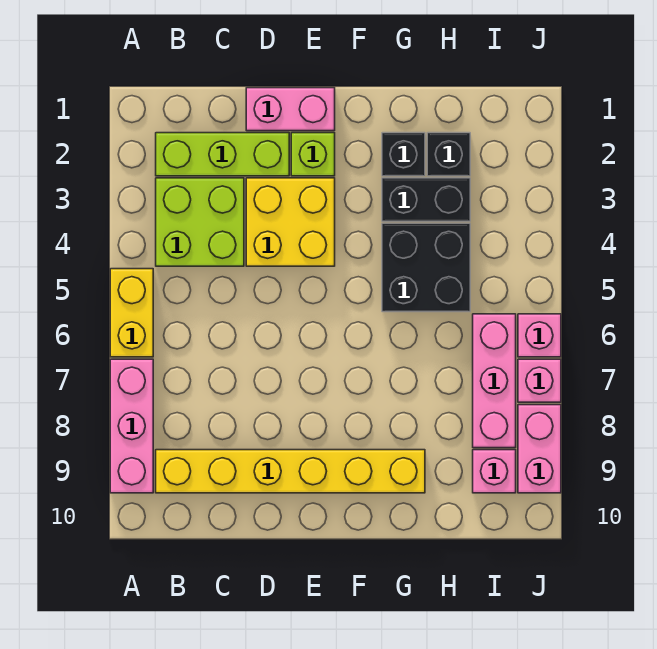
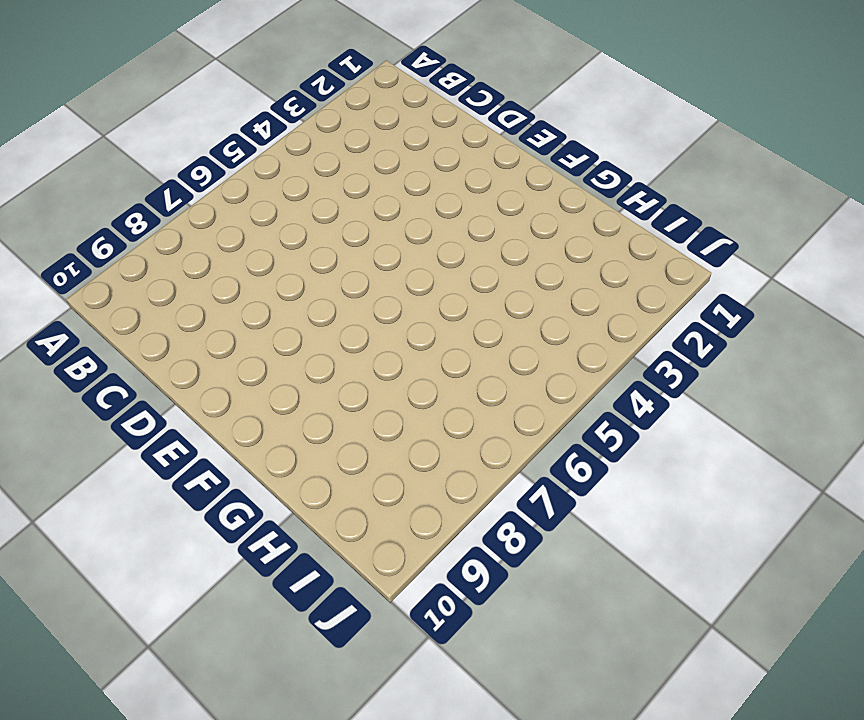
none -> yellow brick A5:A6 level 1
none -> pink brick A7:A9 level 1
none -> lime brick B2:D2 level 1

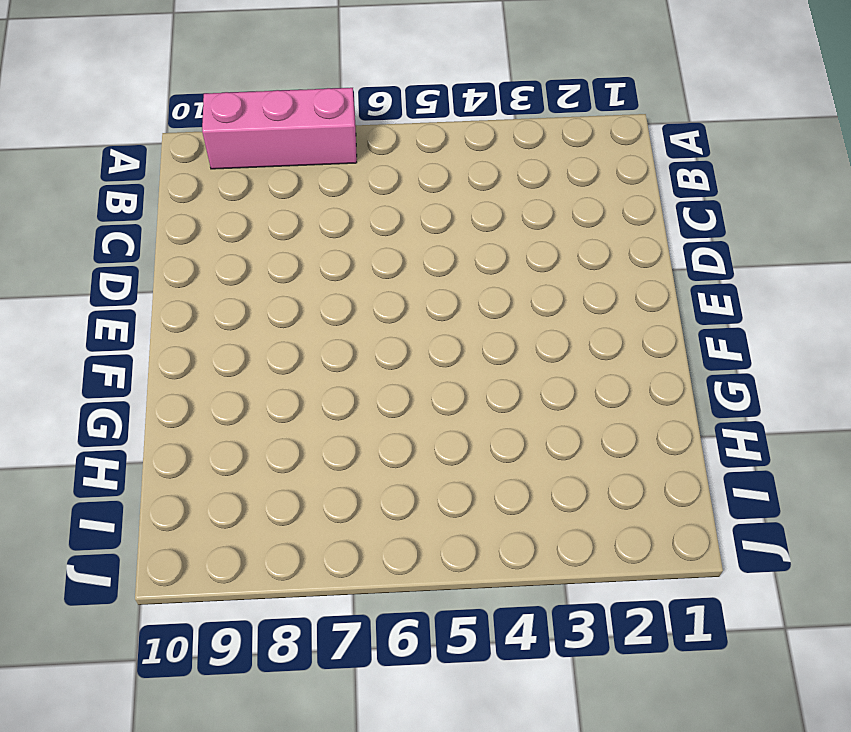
none -> yellow brick A5:A6 level 1
none -> lime brick B2:D2 level 1
none -> lime brick B3:C4 level 1

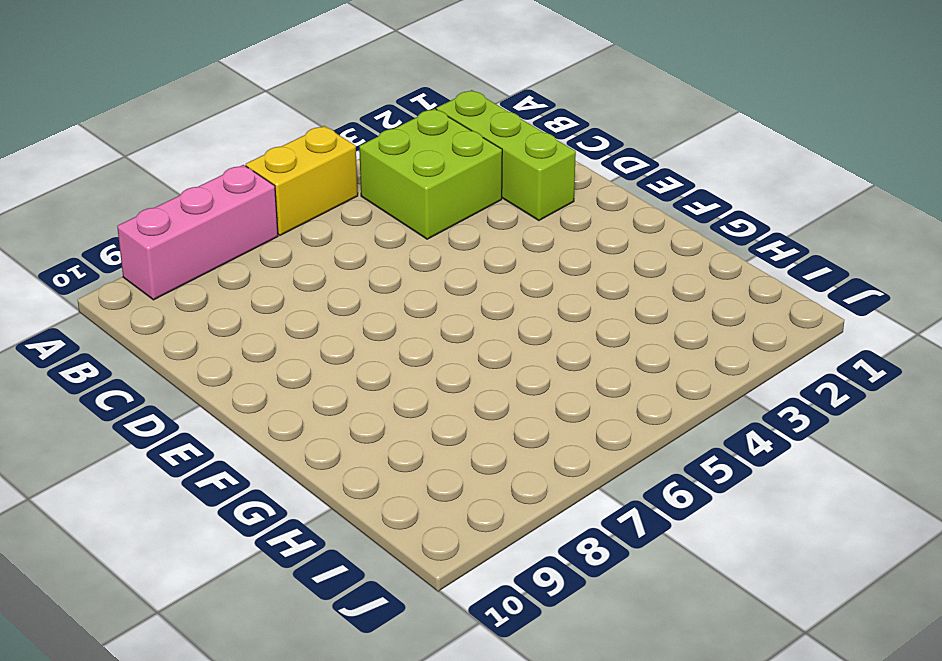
none -> yellow brick B9:G9 level 1
none -> pink brick D1:E1 level 1
none -> yellow brick D3:E4 level 1

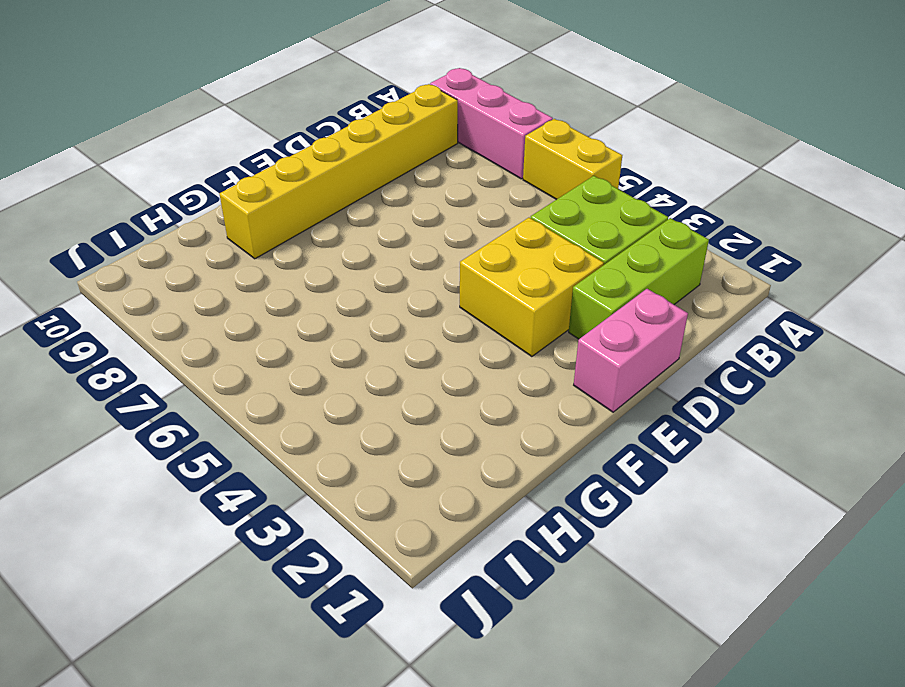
none -> lime brick E2 level 1
none -> black brick G2 level 1
none -> black brick G3:H3 level 1

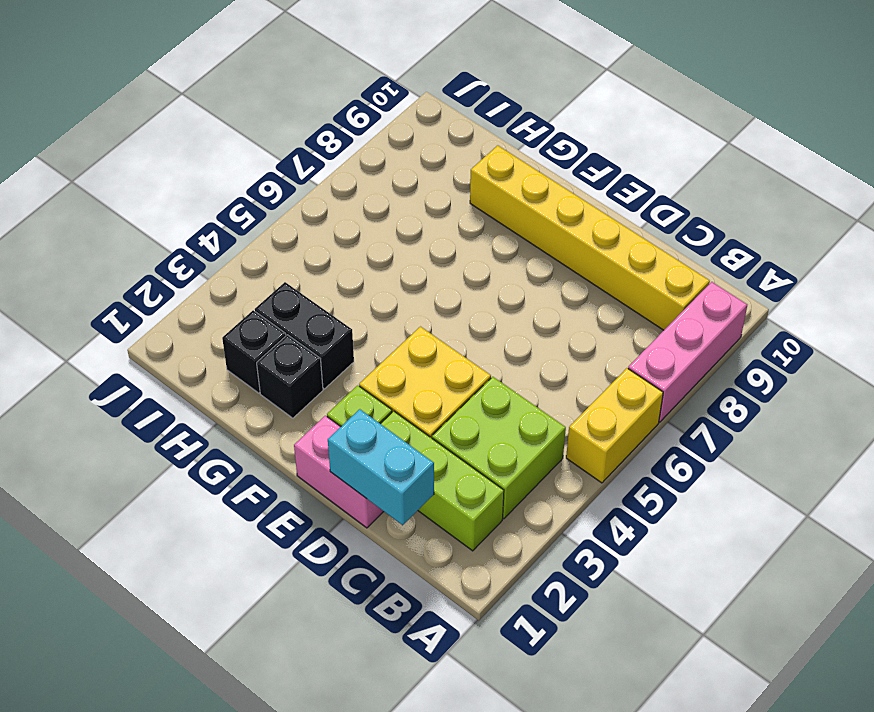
cyan brick C1:D1 level 2 -> none
none -> black brick G4:H5 level 1
none -> pink brick I6:I8 level 1
none -> pink brick I9 level 1

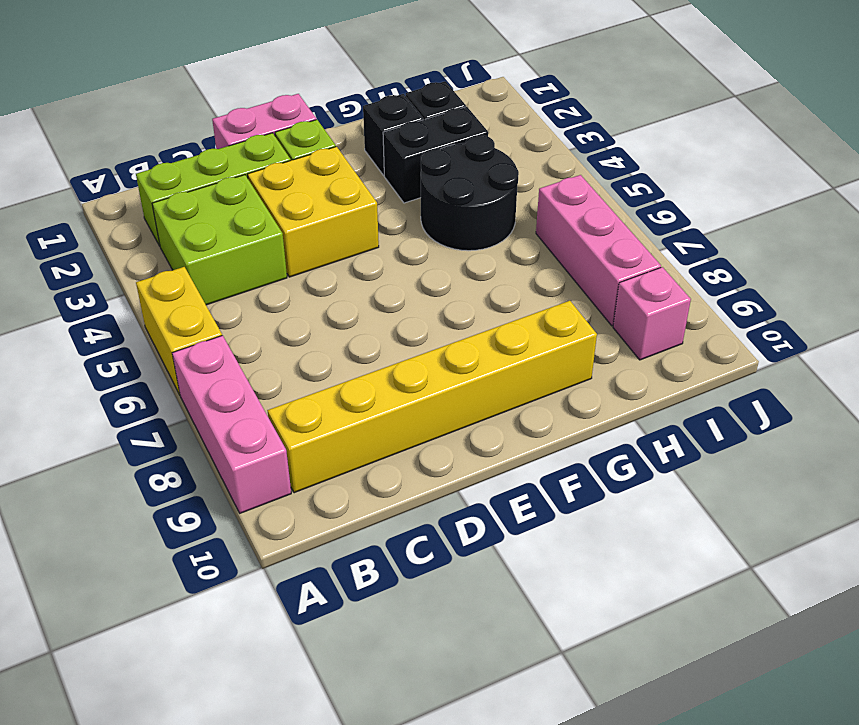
black round brick G4:H5 level 1 -> black brick G4:H5 level 1
none -> pink brick J6 level 1
none -> pink brick J7 level 1
none -> pink brick J8:J9 level 1

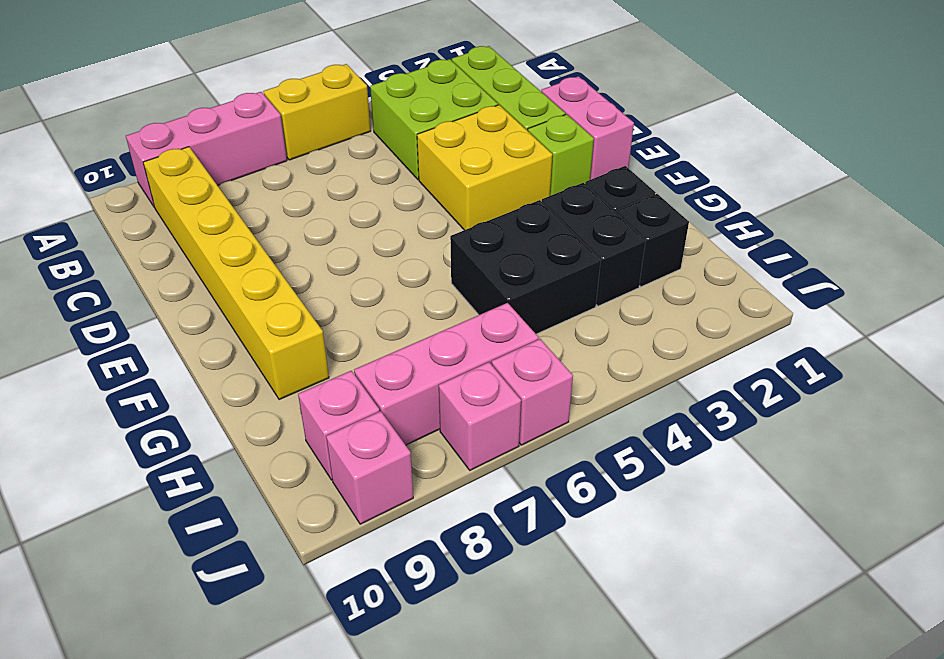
pink brick J9 level 1 -> pink brick J8:J9 level 1

